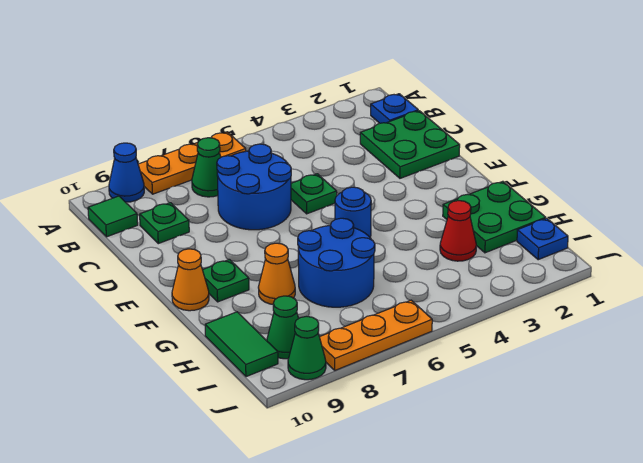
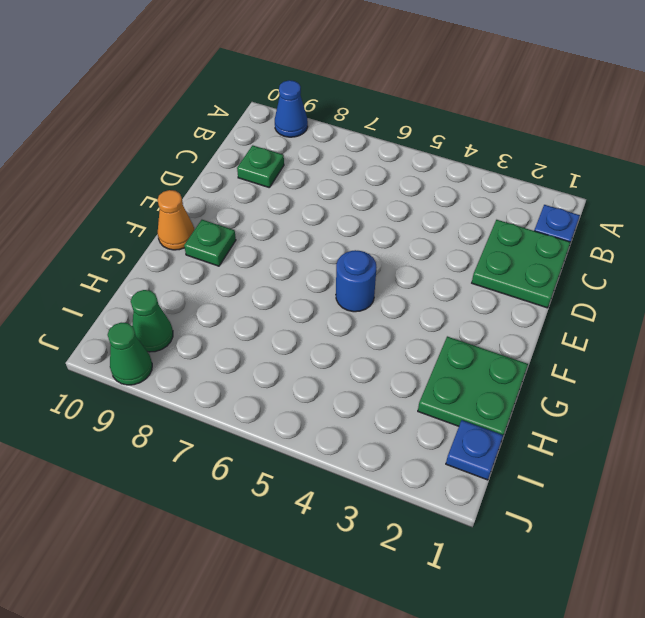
none -> orange plate A6:A8 level 1
none -> green cone B7 level 1
none -> green tile B10 level 1

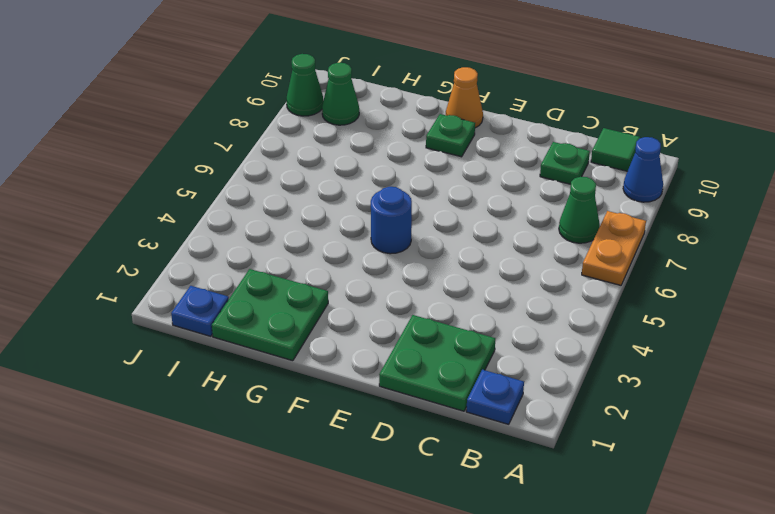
orange plate A6:A7 level 1 -> orange plate A6:A8 level 1
none -> blue round brick C6:D7 level 1
none -> green plate D5 level 1
none -> blue round brick G6:H7 level 1

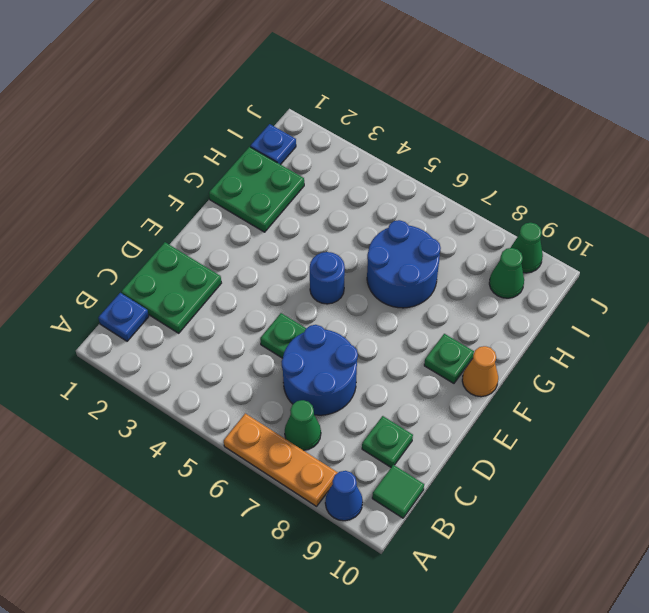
none -> orange cone G8 level 1
none -> red cone H3 level 1
none -> green tile H10:I10 level 1

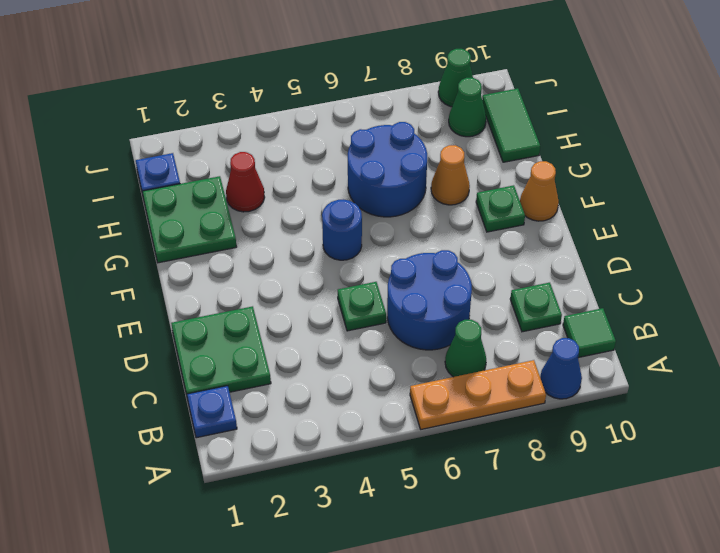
none -> orange plate J6:J8 level 1

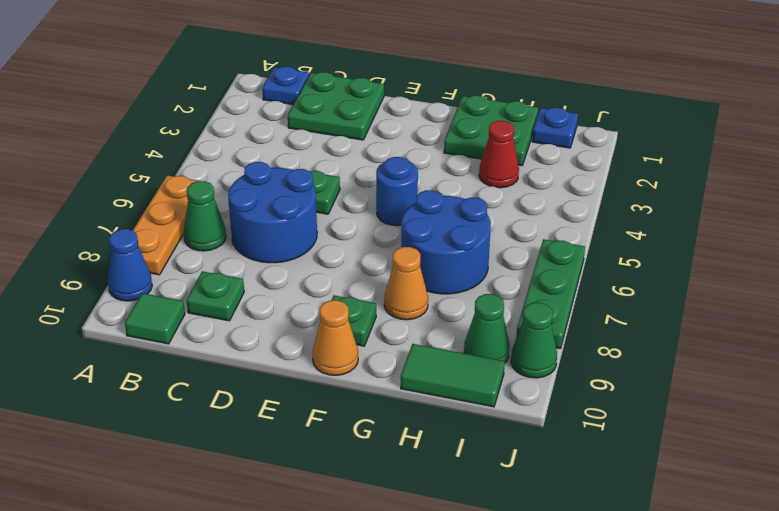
green plate J6:J8 level 1 -> orange plate J6:J8 level 1

